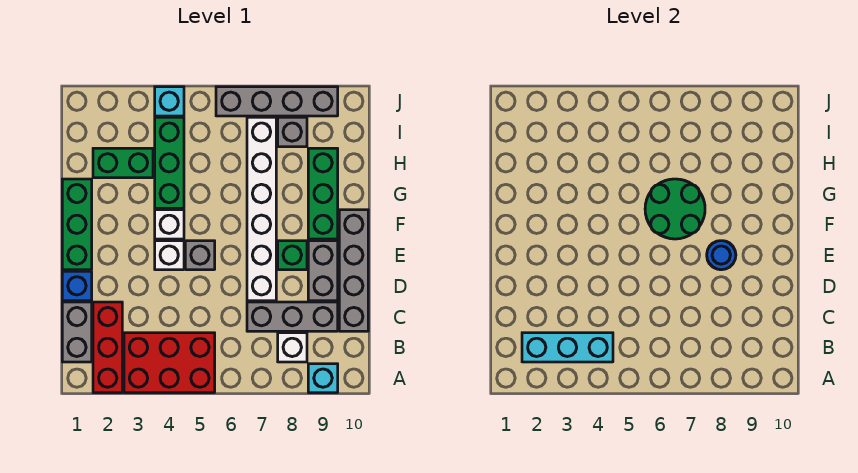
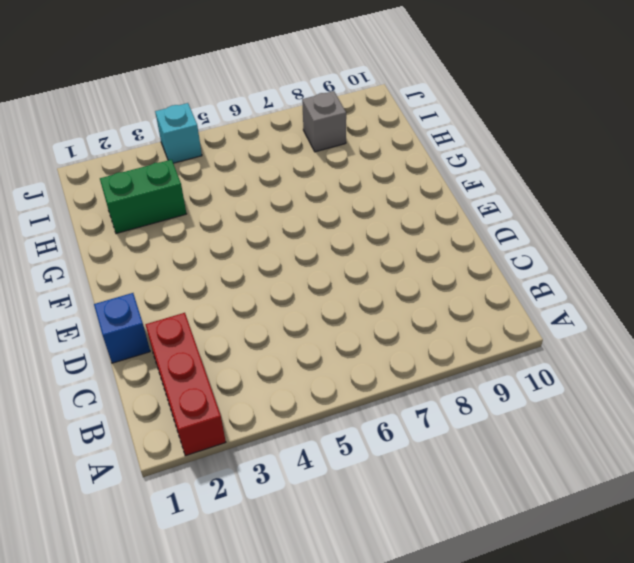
none -> red brick A3:B5 level 1
none -> cyan brick A9 level 1
none -> grey brick B1:C1 level 1

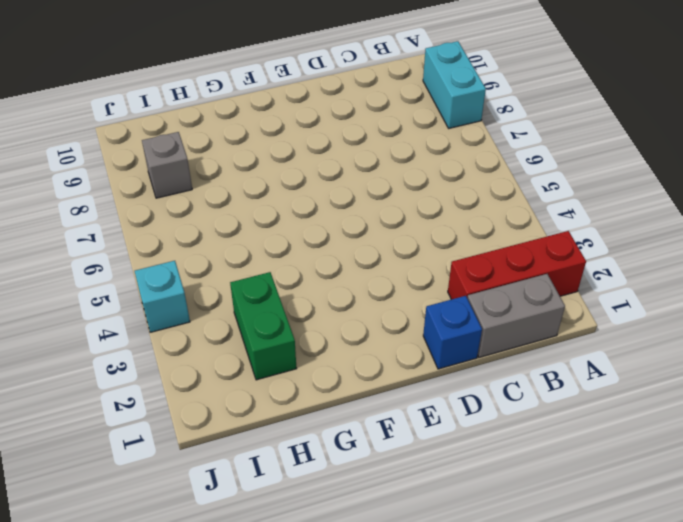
cyan brick A8:A9 level 1 -> cyan brick A9 level 1
none -> red brick A3:B5 level 1
none -> white brick B8 level 1
none -> grey brick C7:C9 level 1

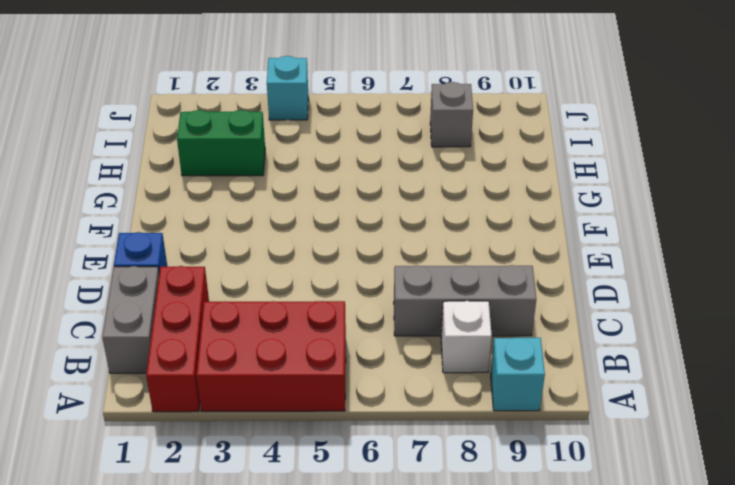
none -> grey brick C10:F10 level 1
none -> white brick D7:I7 level 1
none -> grey brick D9:E9 level 1

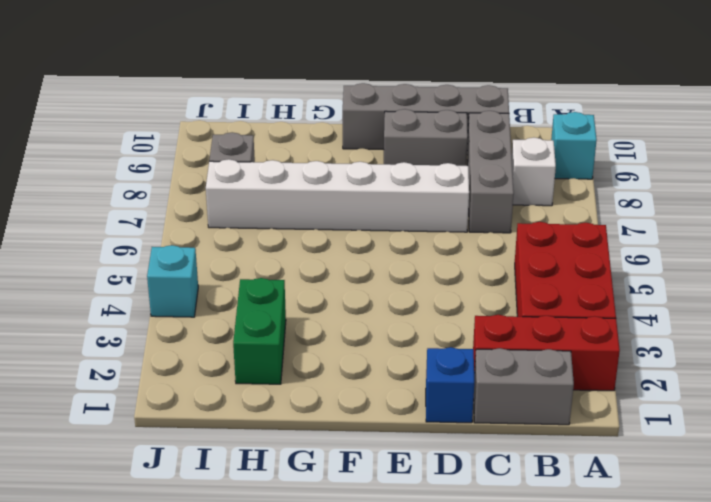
none -> green brick E1:G1 level 1
none -> white brick E4 level 1
none -> grey brick E5 level 1

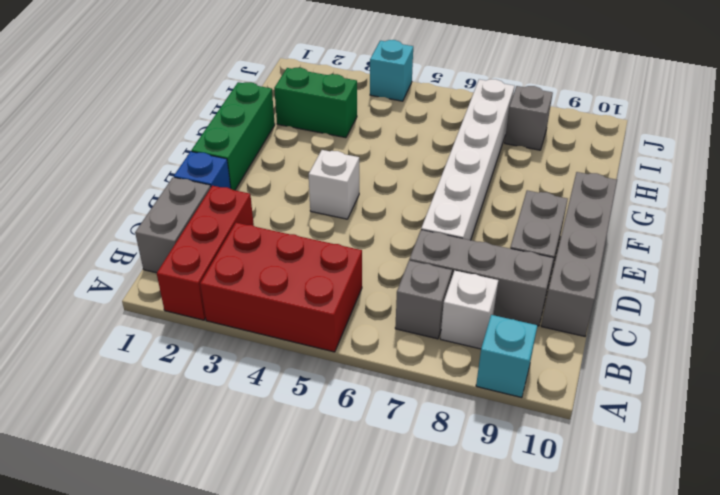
grey brick B7 level 1 -> grey brick E5 level 1
none -> green brick E8 level 1
none -> white brick F4 level 1
none -> green brick F9:H9 level 1

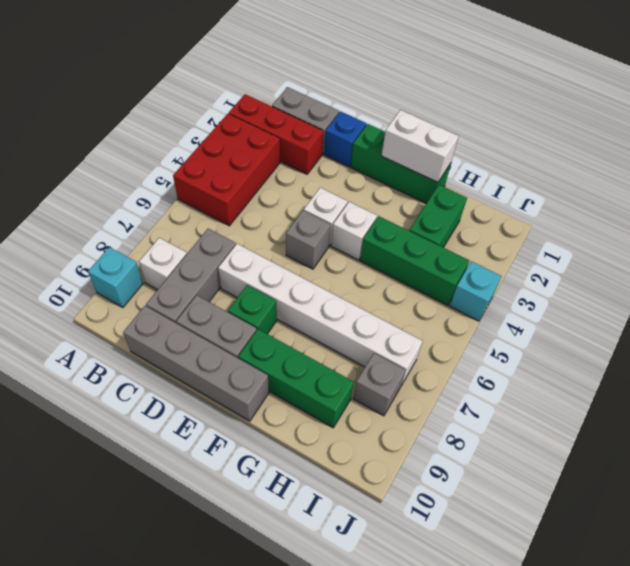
white brick F1:G1 level 2 -> none
none -> grey brick J6:J9 level 1
none -> cyan brick B2:B4 level 2
none -> blue round brick E8 level 2

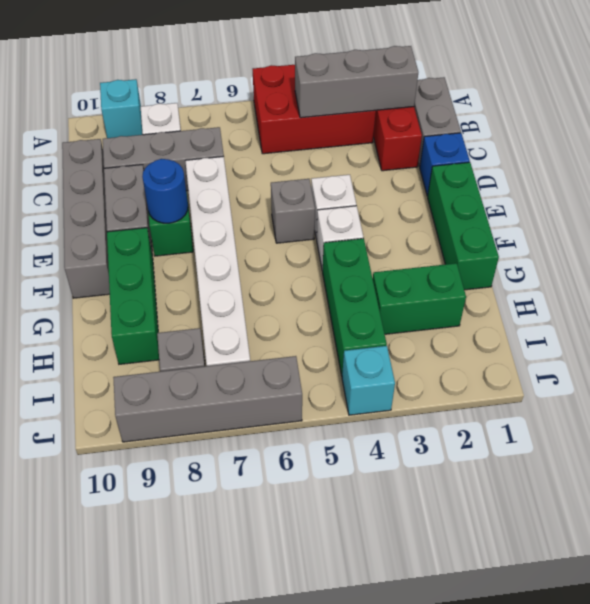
grey brick B2:B4 level 2 -> cyan brick B2:B4 level 2
none -> green round brick F6:G7 level 2

